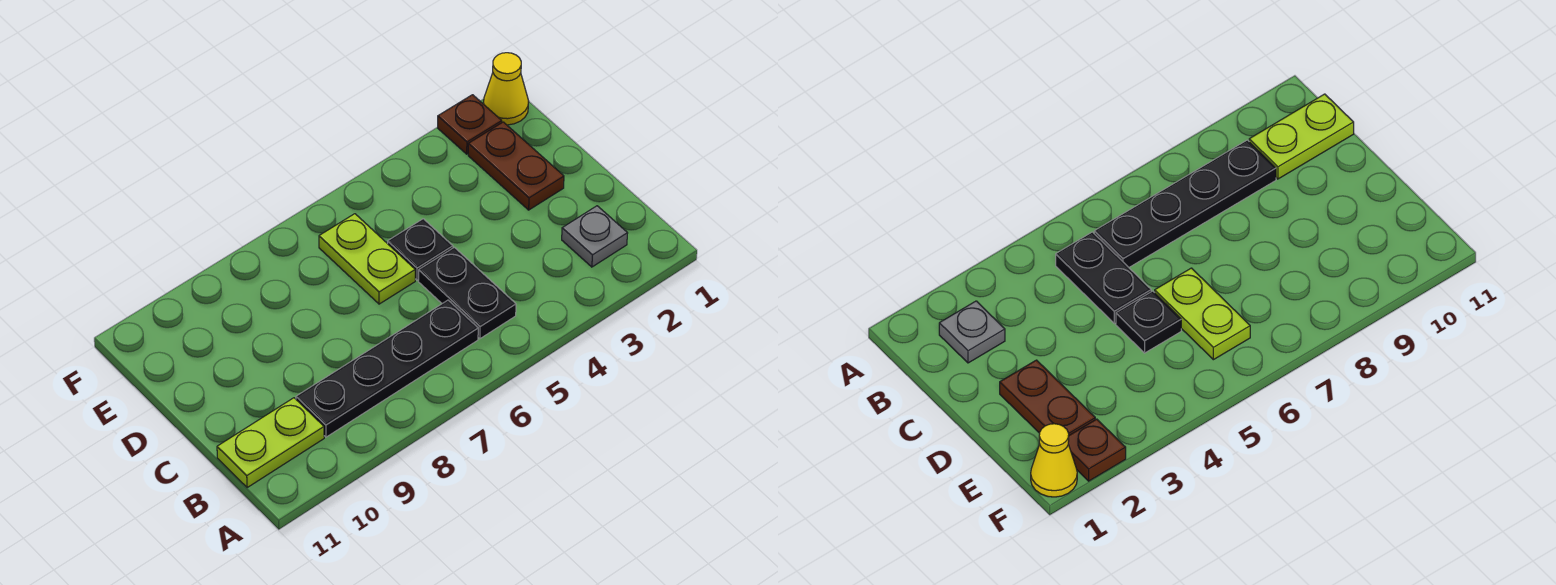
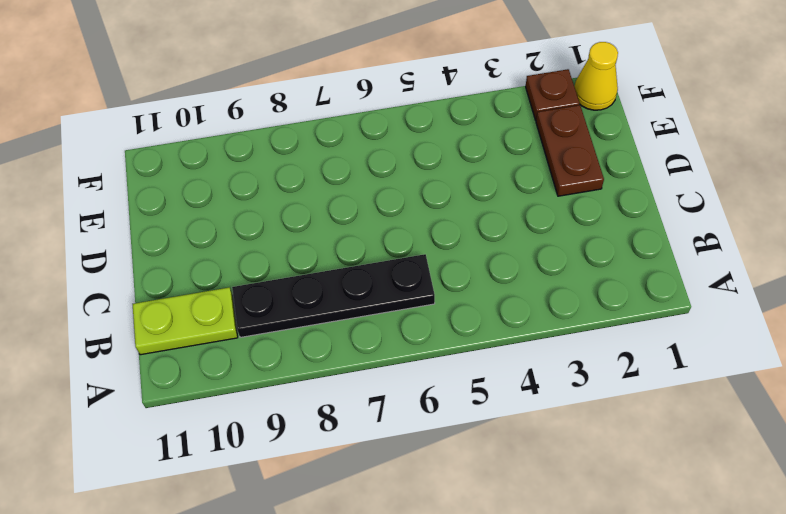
none -> grey plate B2 level 1
none -> black plate B5:C5 level 1

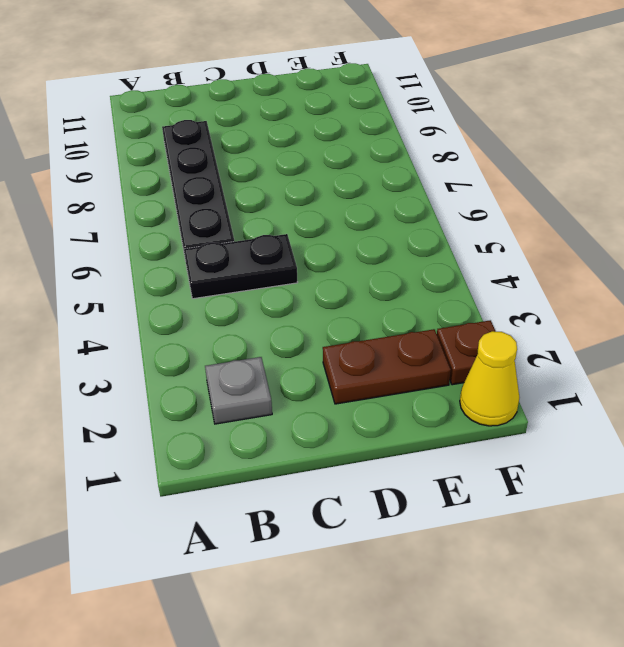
none -> lime plate B10:B11 level 1
none -> black plate D5 level 1

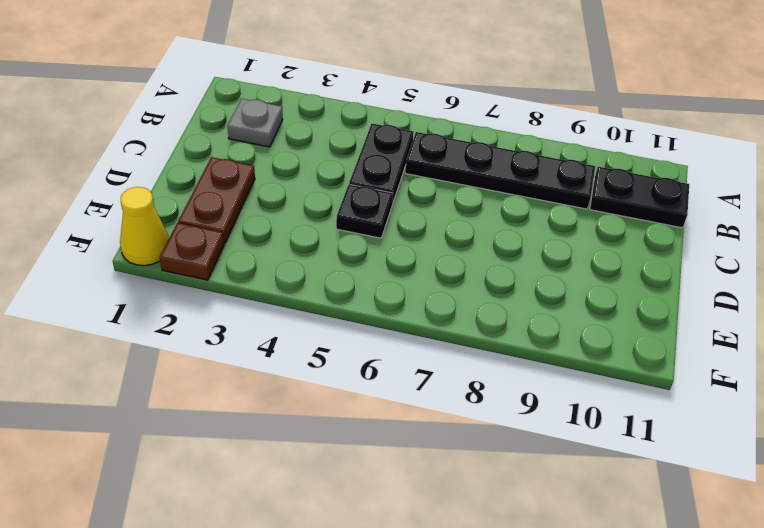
black plate B10:B11 level 1 -> lime plate B10:B11 level 1
none -> lime plate D6:E6 level 1

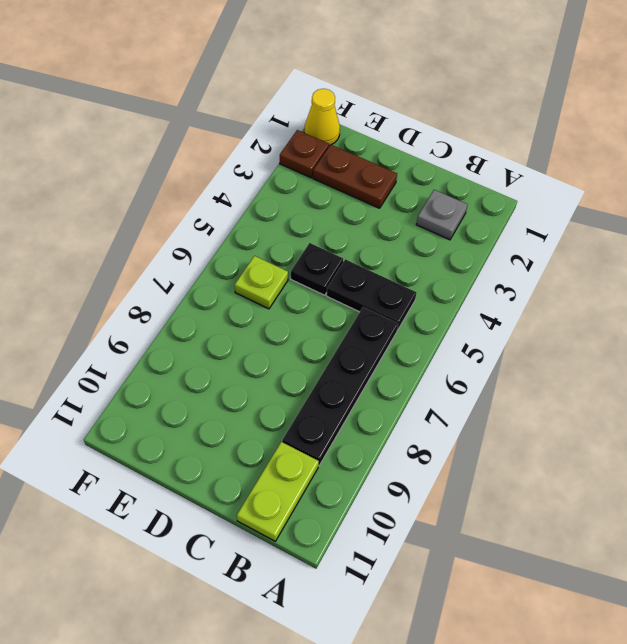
lime plate E6 level 1 -> lime plate D6:E6 level 1

